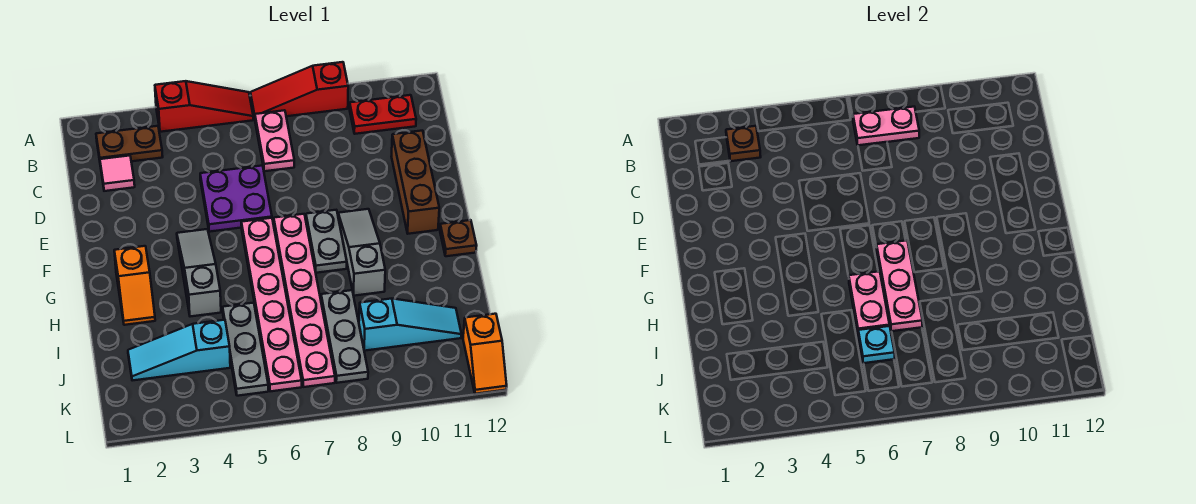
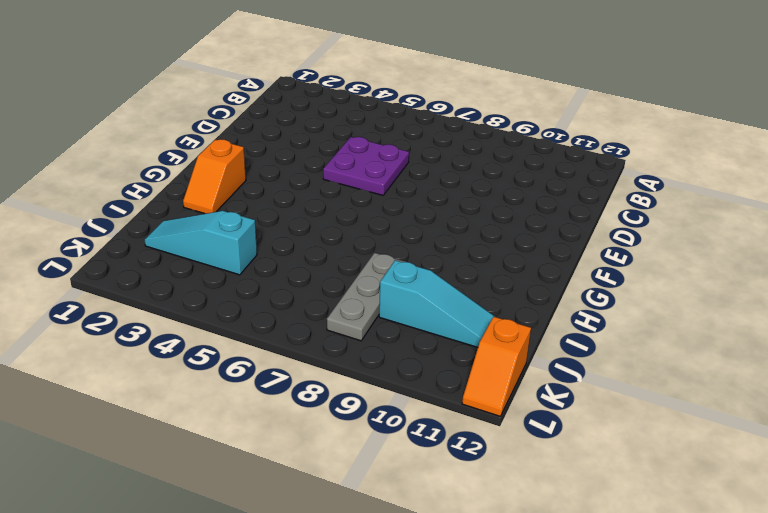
none -> red slope A4:A6 level 1 top 4
none -> red slope A7:A9 level 1 top 9
none -> brown plate B2:B3 level 1

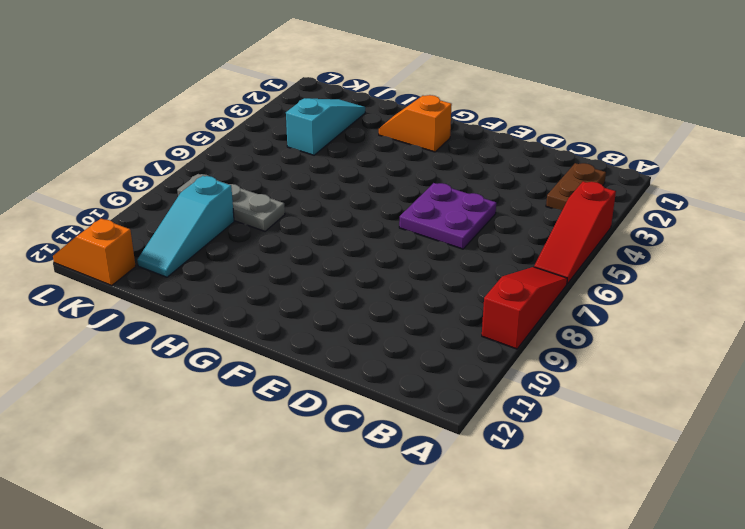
none -> pink plate B7:C7 level 1
none -> red plate B10:B11 level 1
none -> pink tile C2 level 1

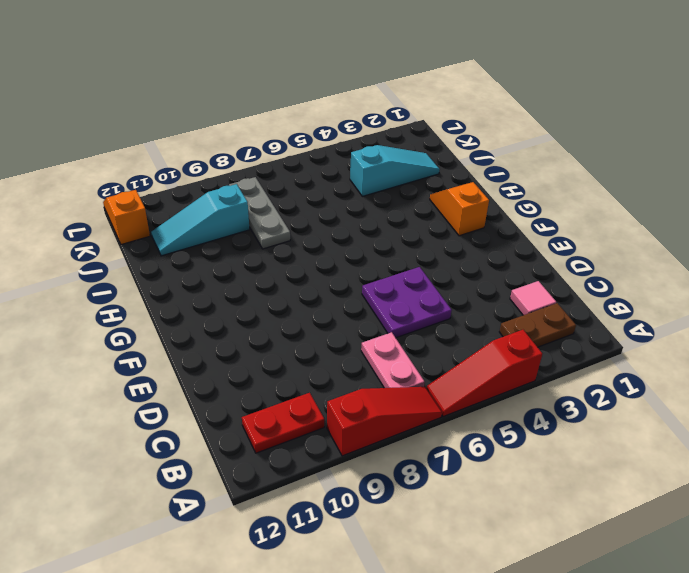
none -> brown brick D11:F11 level 1
none -> grey slope F4:H4 level 1 top H
none -> pink plate F6:K6 level 1

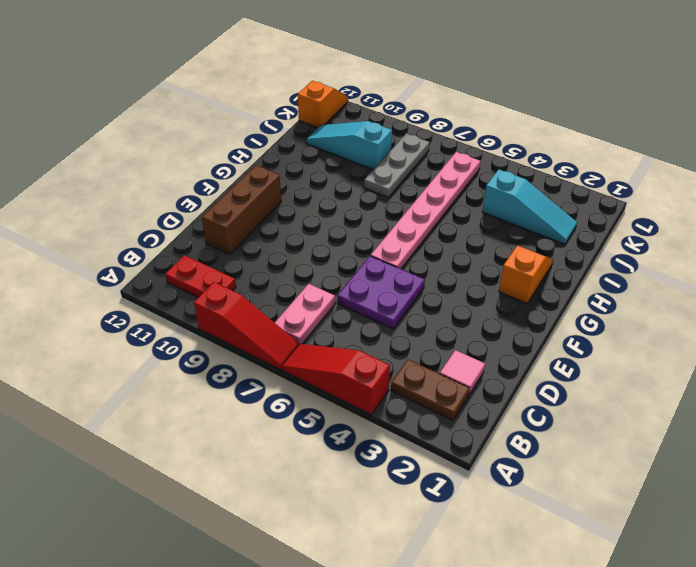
none -> grey slope F4:H4 level 1 top H
none -> pink plate F7:K7 level 1
none -> grey plate F8:G8 level 1

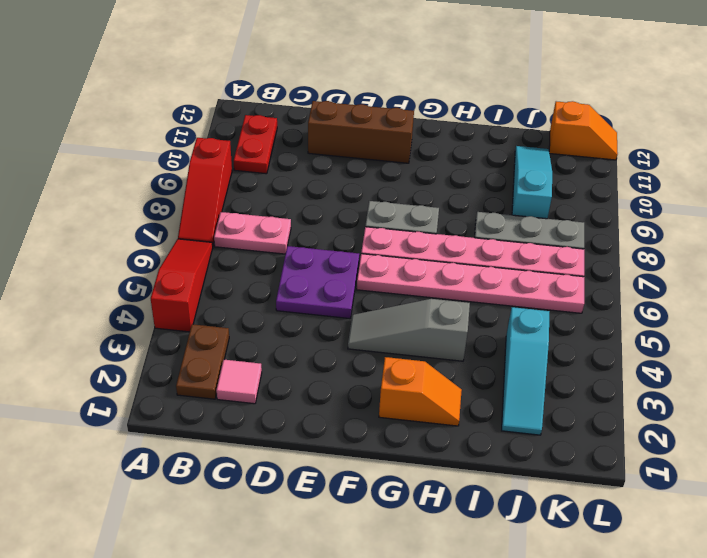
none -> grey slope F9:H9 level 1 top H
none -> brown plate G12 level 1
none -> grey plate I5:K5 level 1

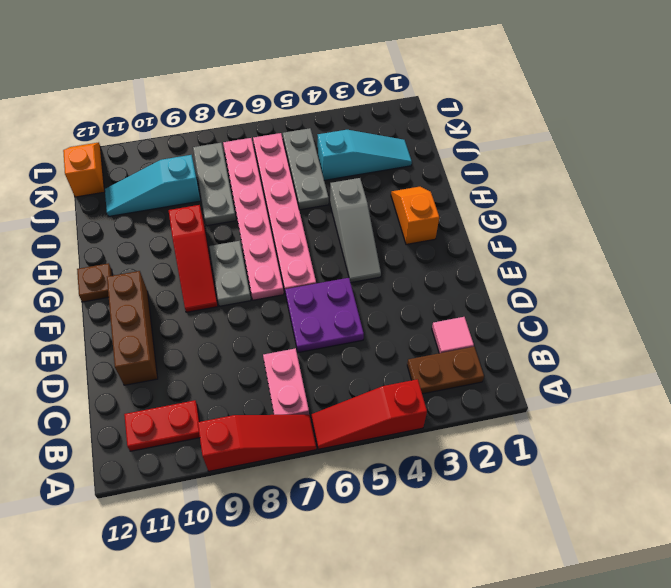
red slope F9:H9 level 1 top H -> grey slope F9:H9 level 1 top H
none -> brown plate B3 level 2
none -> pink plate B7:B8 level 2
none -> pink plate G7:I7 level 2

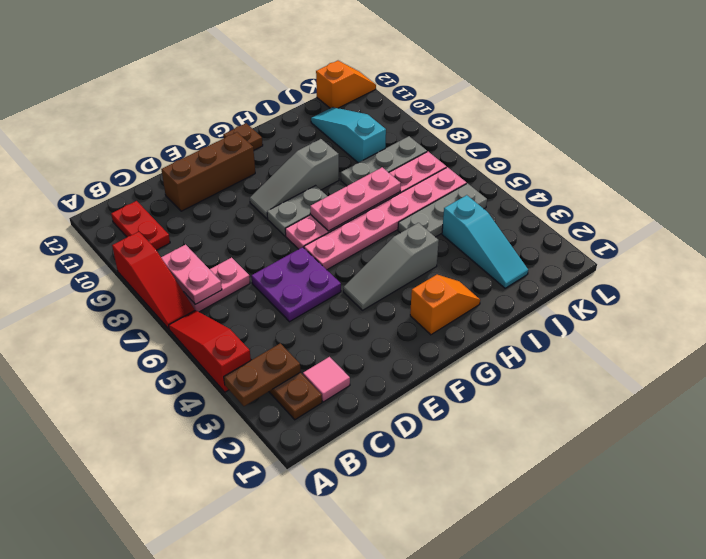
brown plate A3:B3 level 2 -> brown plate B3 level 2
none -> pink plate H6:I6 level 2
none -> cyan plate J6 level 2

